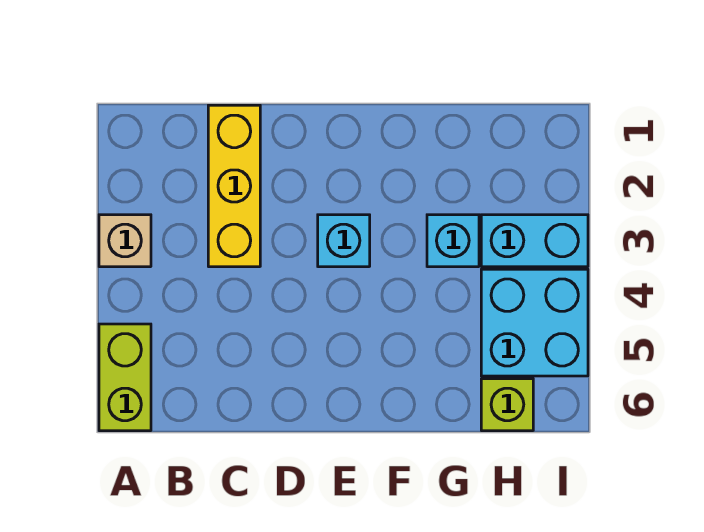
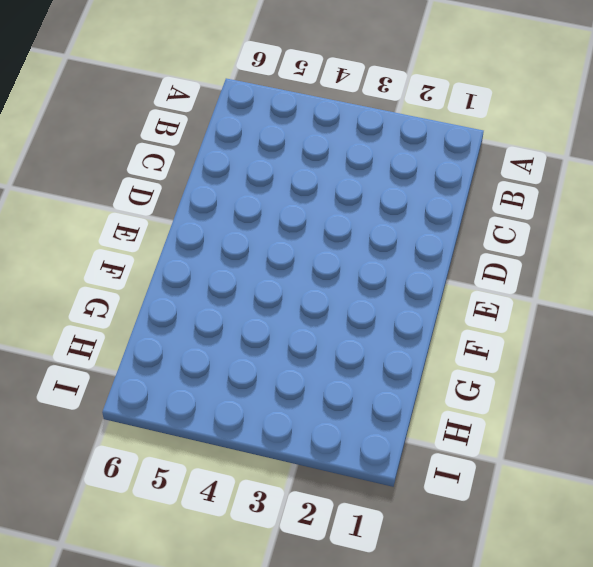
none -> tan brick A3 level 1
none -> lime brick A5:A6 level 1

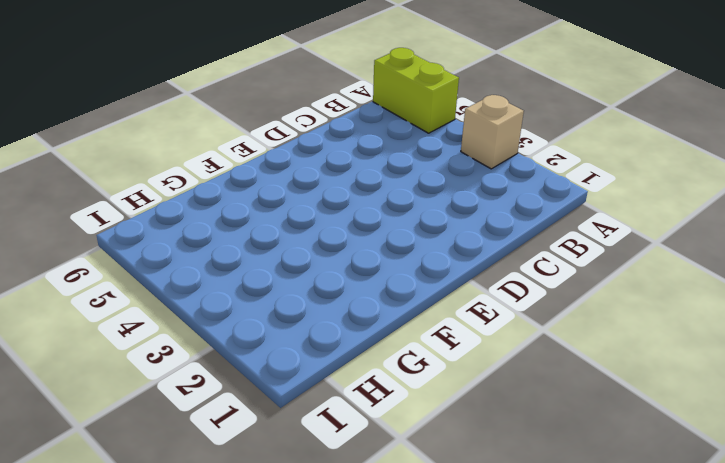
none -> yellow brick C1:C3 level 1
none -> cyan brick E3 level 1

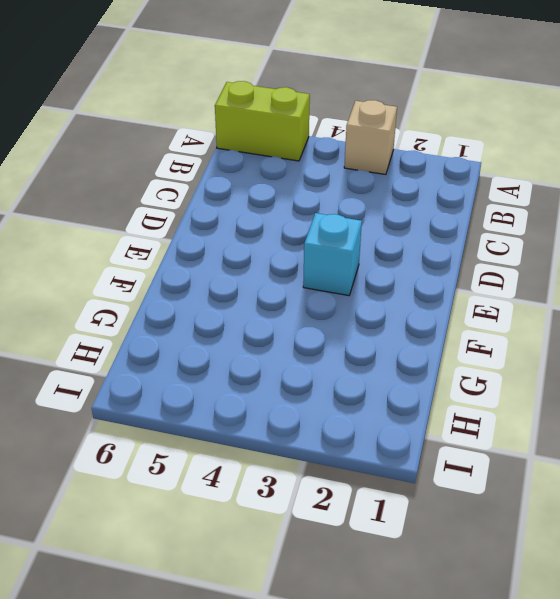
none -> yellow brick C1:C3 level 1
none -> cyan brick G3 level 1

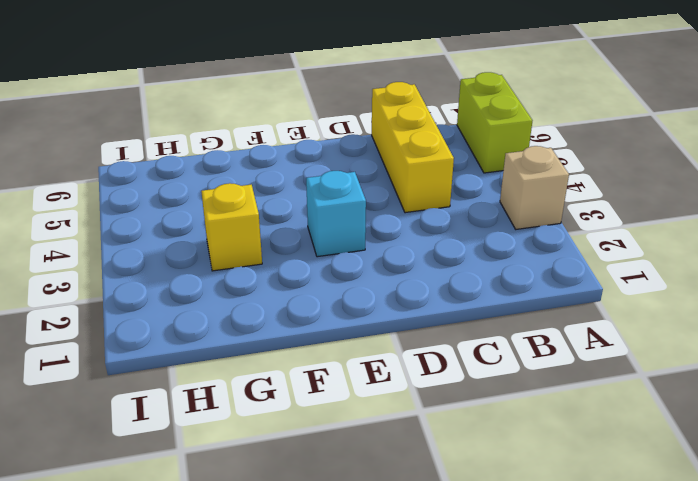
yellow brick C4:C6 level 1 -> yellow brick C1:C3 level 1
yellow brick G3 level 1 -> cyan brick G3 level 1
none -> cyan brick H3:I3 level 1
none -> cyan brick H4:I5 level 1

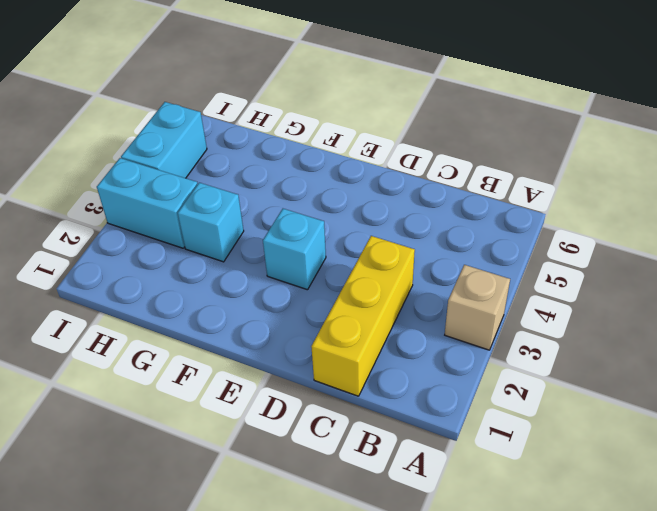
cyan brick I4:I5 level 1 -> cyan brick H4:I5 level 1
none -> lime brick A5:A6 level 1
none -> lime brick H6 level 1

